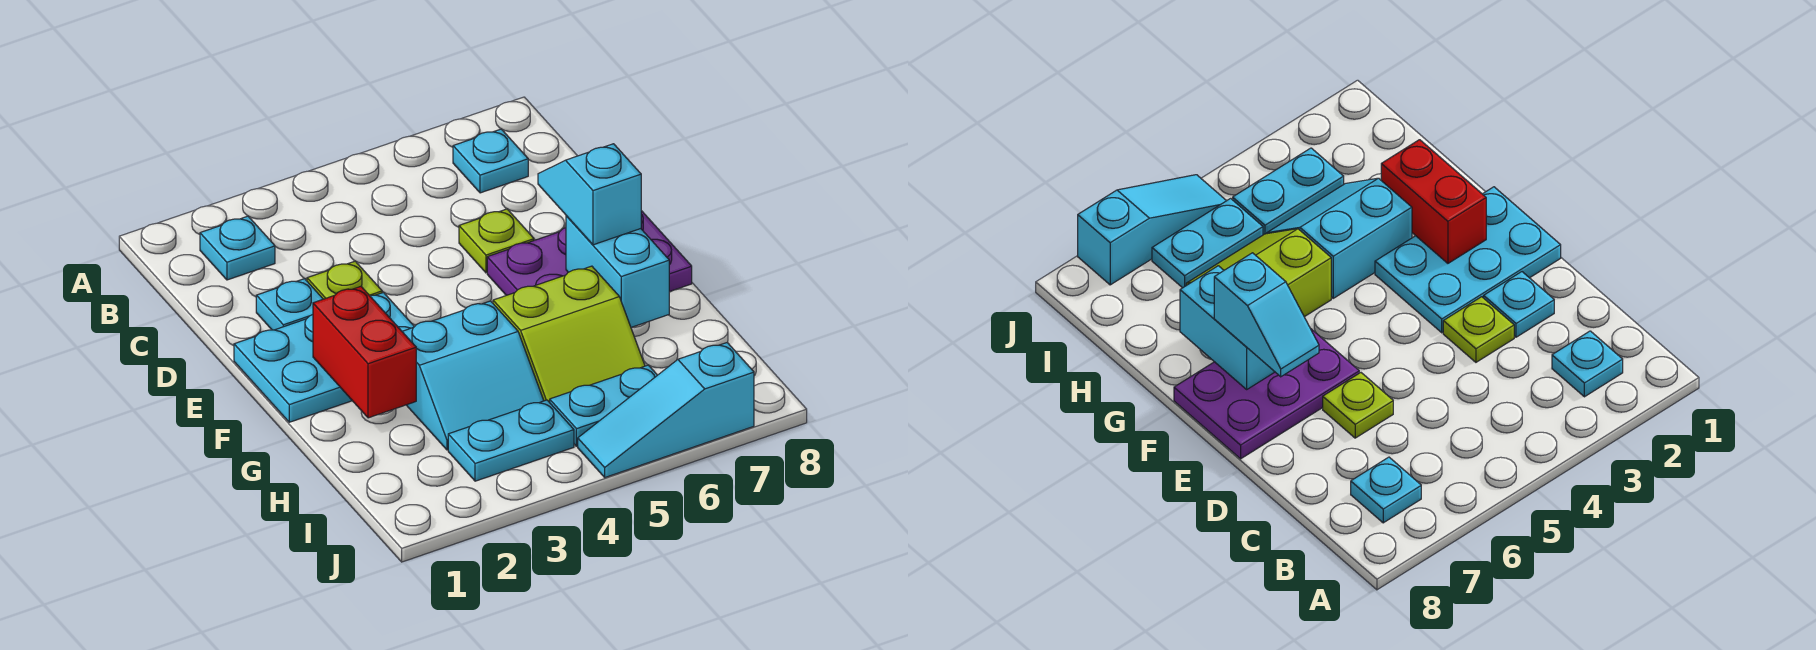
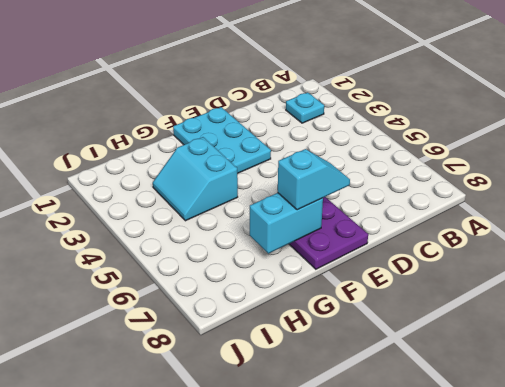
none -> cyan plate B7 level 1
none -> cyan plate D2 level 1
none -> lime plate D3 level 1

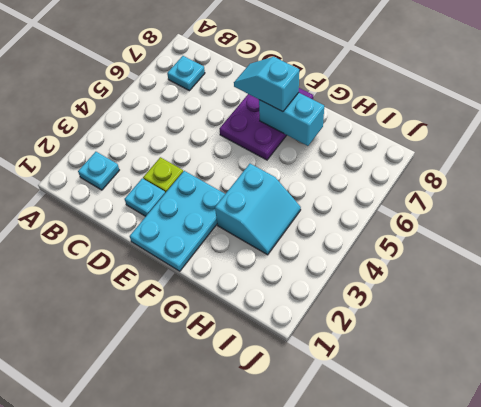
none -> lime plate D6 level 1
none -> lime slope G5:H6 level 1 top G
none -> cyan plate I3:I4 level 1

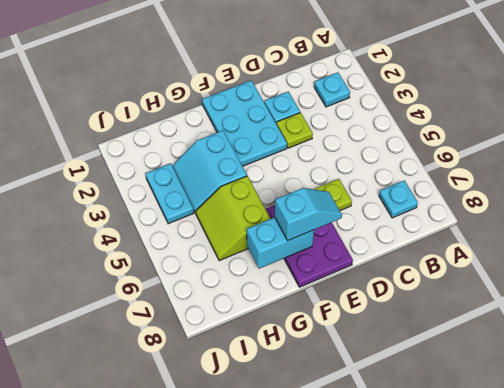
none -> cyan plate I5:I6 level 1
none -> cyan slope J5:J7 level 1 top 7
none -> red brick F2:G2 level 2

